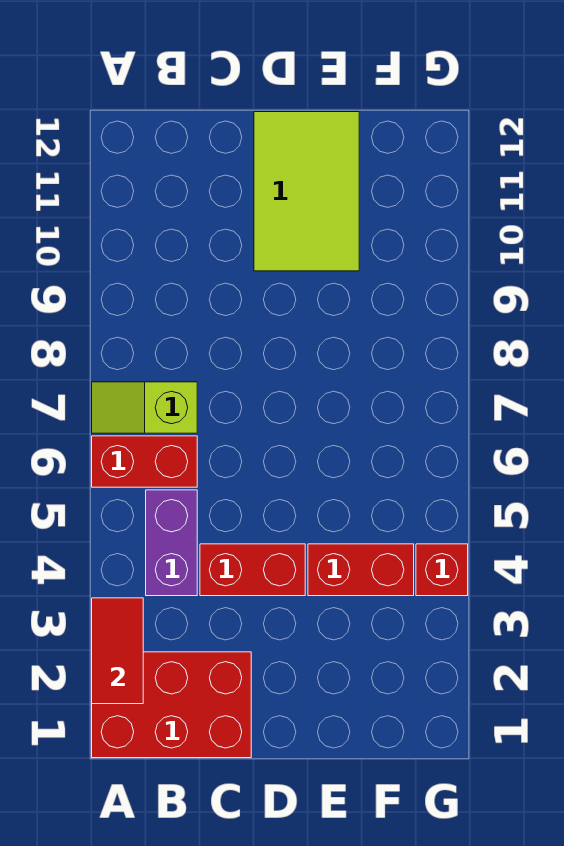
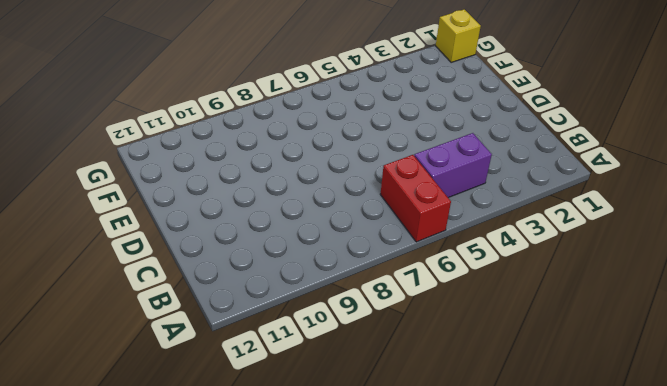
yellow brick G1 level 1 -> none
none -> red brick A1:C2 level 1
none -> lime slope A7:B7 level 1 top B

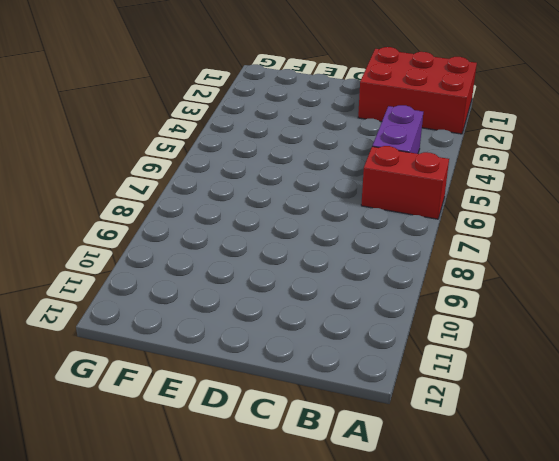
none -> lime slope A7:B7 level 1 top B
none -> red brick C4:D4 level 1

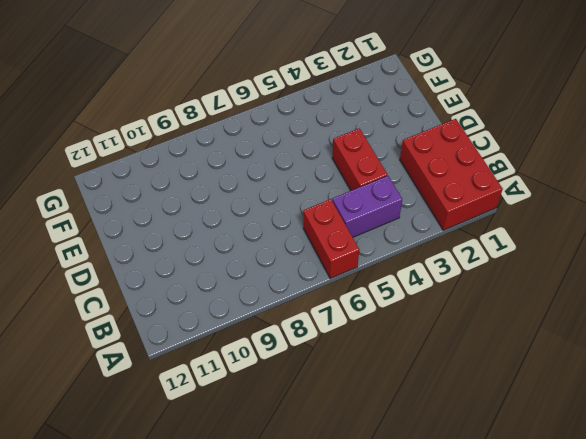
none -> lime slope A7:B7 level 1 top B
none -> lime tile D10:E12 level 1

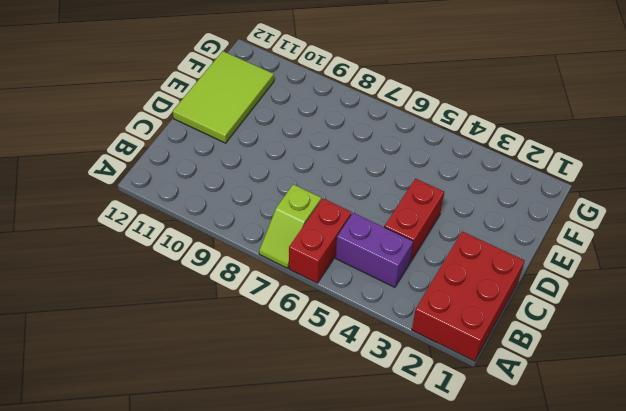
lime tile D11:F12 level 1 -> lime tile D10:E12 level 1
none -> red brick E4:F4 level 1
none -> red brick G4 level 1

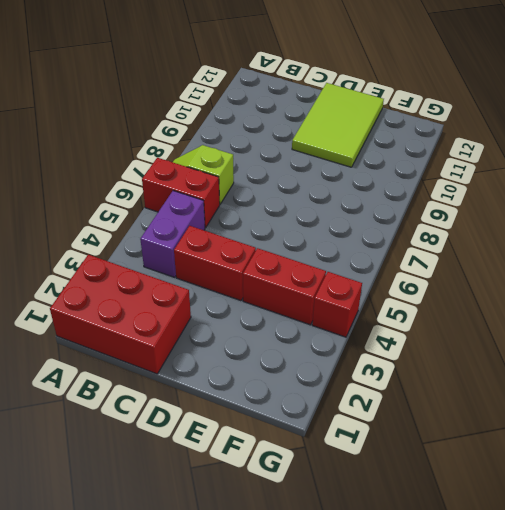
none -> red tile A2:A3 level 2

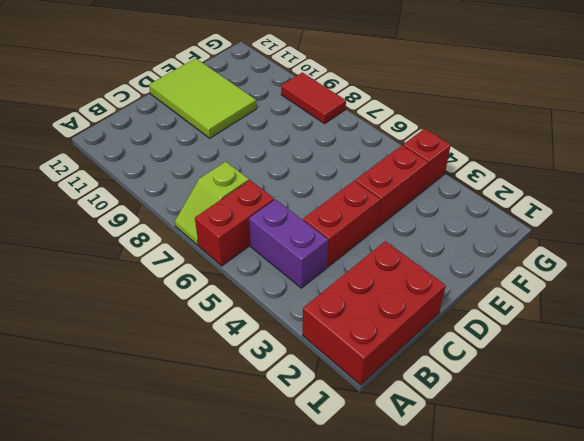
red tile G8:G9 level 1 -> red tile A2:A3 level 2

